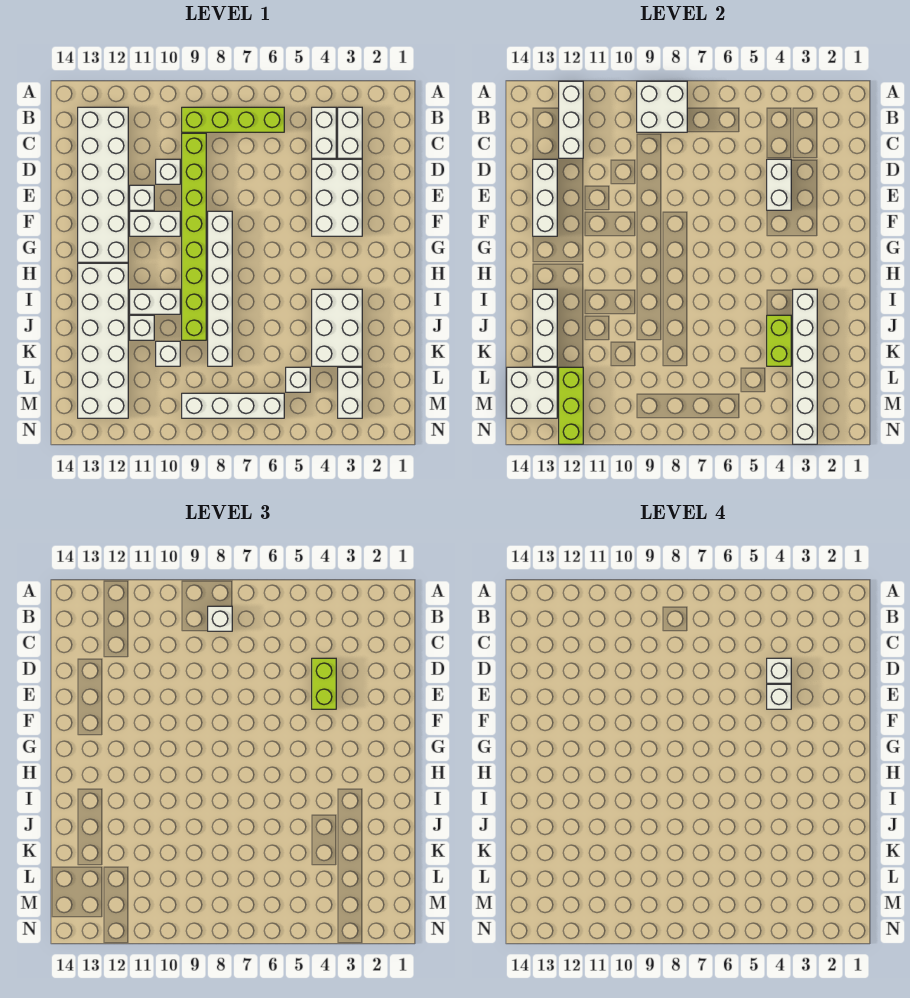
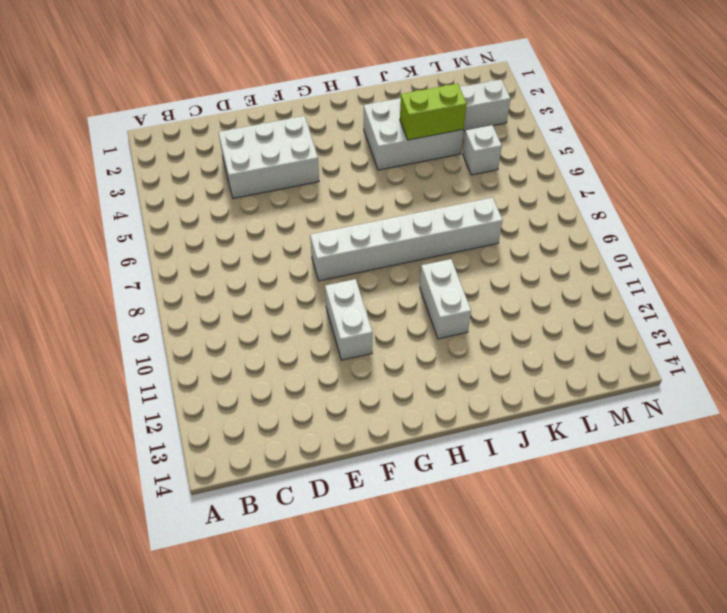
none -> white brick B3:C3 level 1
none -> white brick B4:C4 level 1
none -> lime brick B6:B9 level 1
none -> white brick B12:G13 level 1

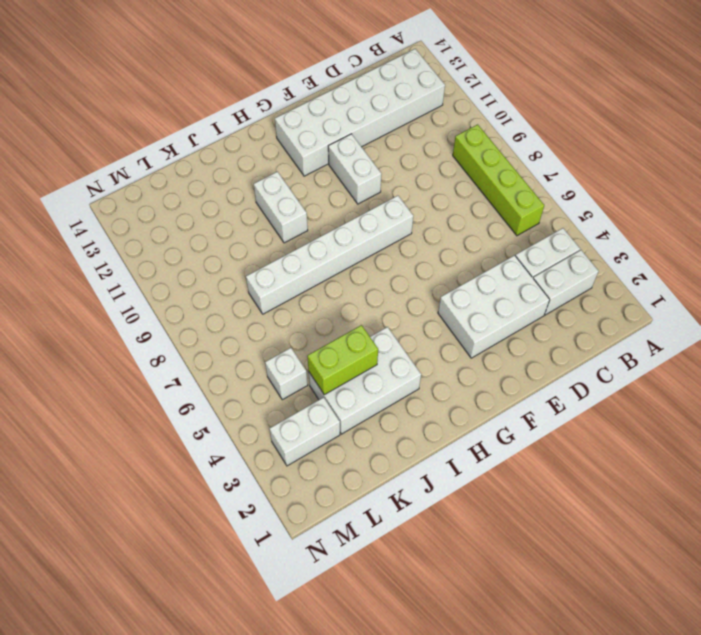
none -> lime brick C9:J9 level 1
none -> white brick D10 level 1
none -> white brick E11 level 1
none -> white brick H12:M13 level 1

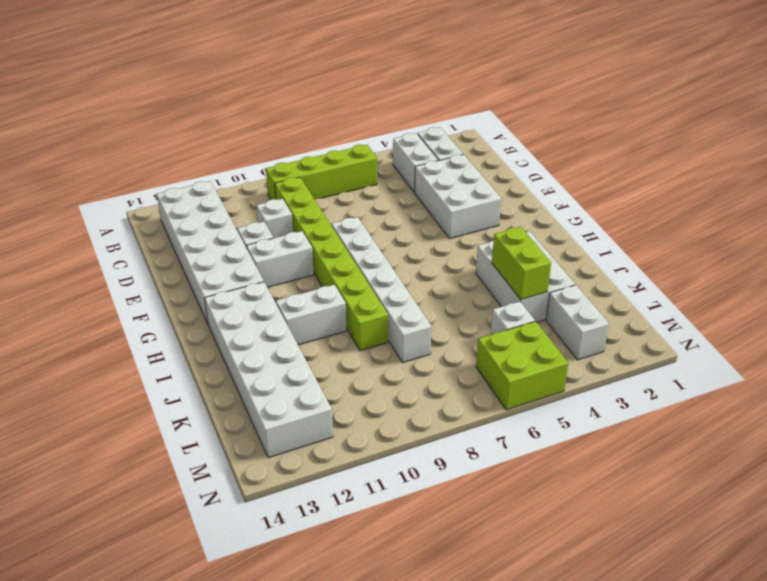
lime brick M5:N6 level 1 -> white brick M6:M9 level 1
none -> white brick J11 level 1
none -> white brick K10 level 1
none -> white brick A8:B9 level 2
none -> white brick A12:C12 level 2

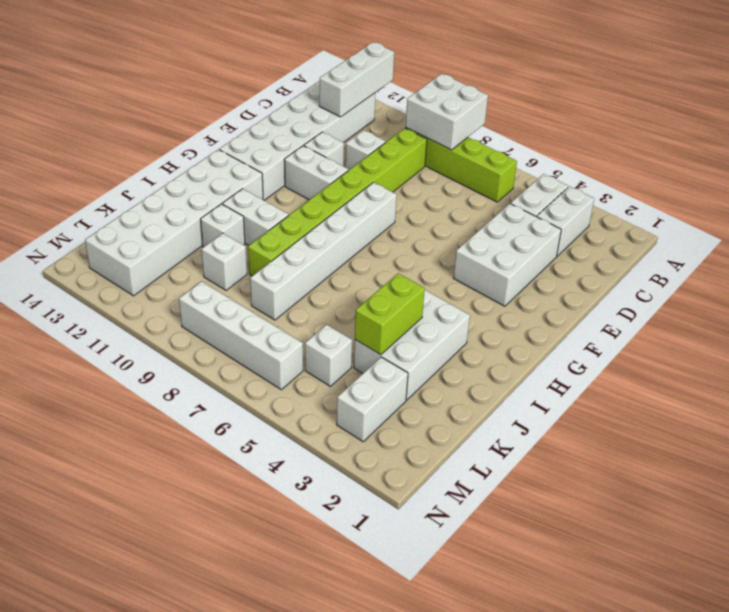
none -> white brick D4:E4 level 2
none -> white brick D13:F13 level 2
none -> white brick I3:N3 level 2
none -> white brick I13:K13 level 2

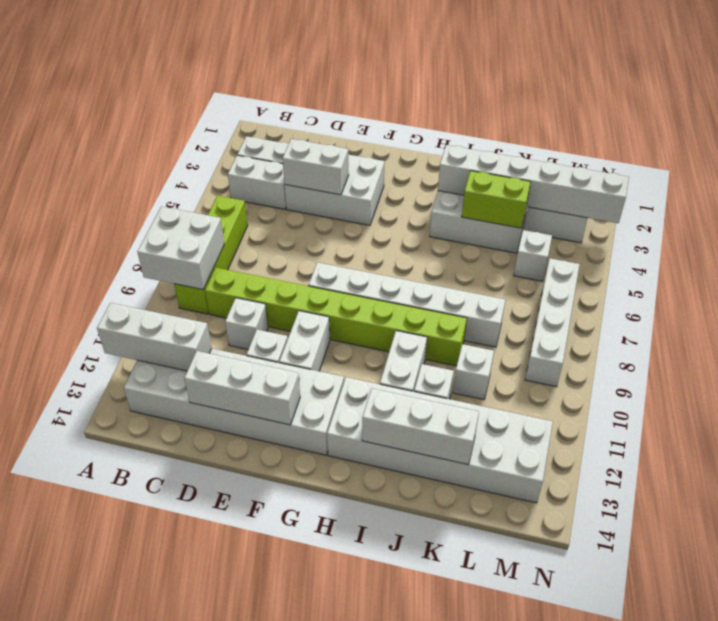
none -> lime brick L12:N12 level 2
none -> white brick L13:M14 level 2
none -> white brick B8 level 3
none -> lime brick D4:E4 level 3

